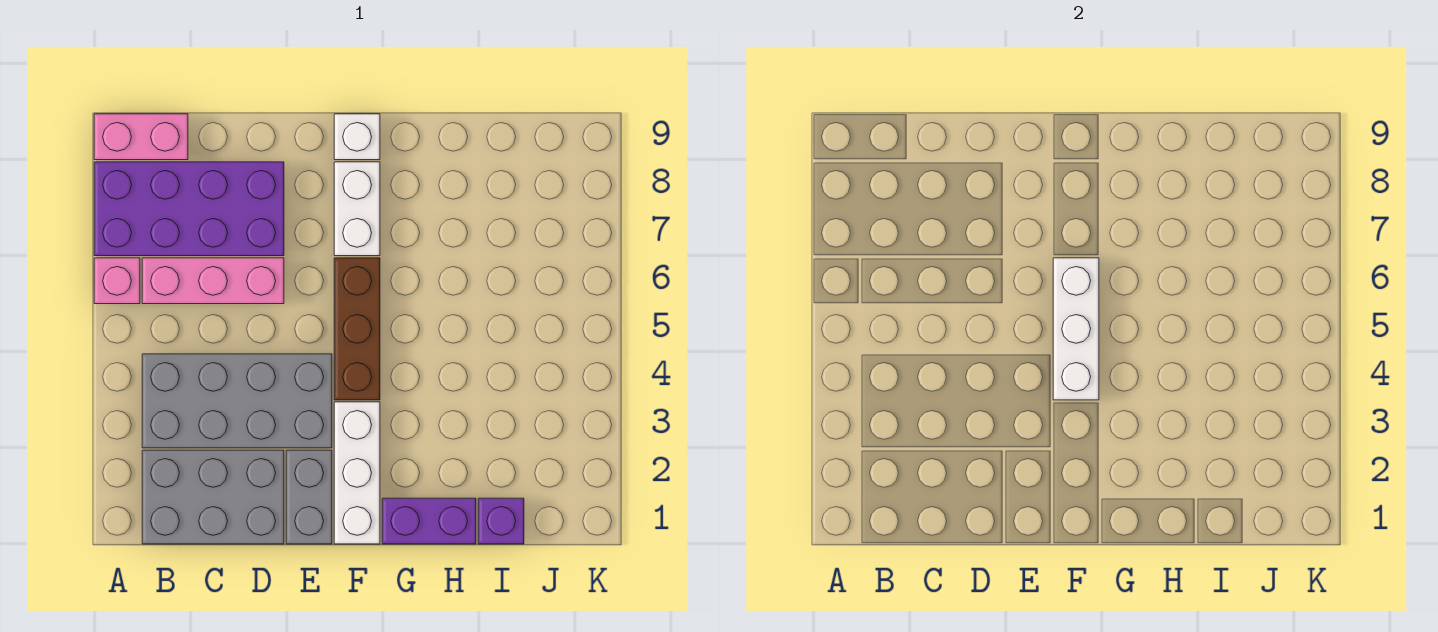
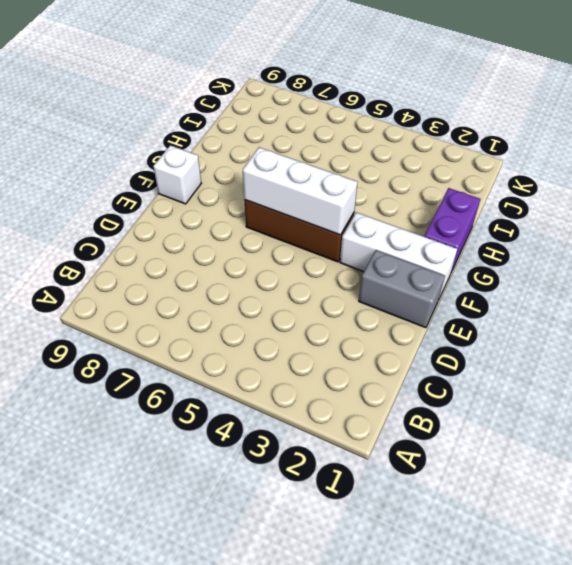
none -> pink brick A6 level 1
none -> purple brick A7:D8 level 1
none -> pink brick A9:B9 level 1

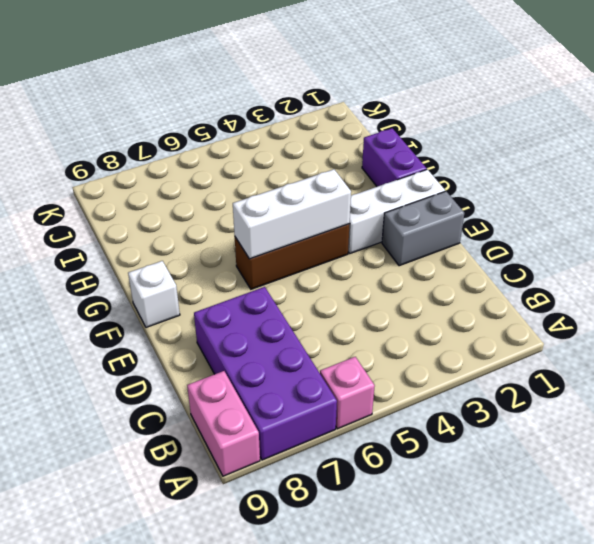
none -> grey brick B1:D2 level 1
none -> grey brick B3:E4 level 1
none -> pink brick B6:D6 level 1

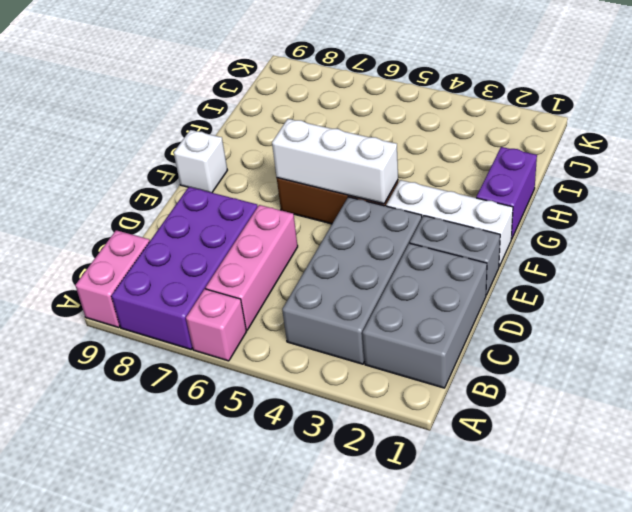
none -> white brick F7:F8 level 1
none -> purple brick I1 level 1

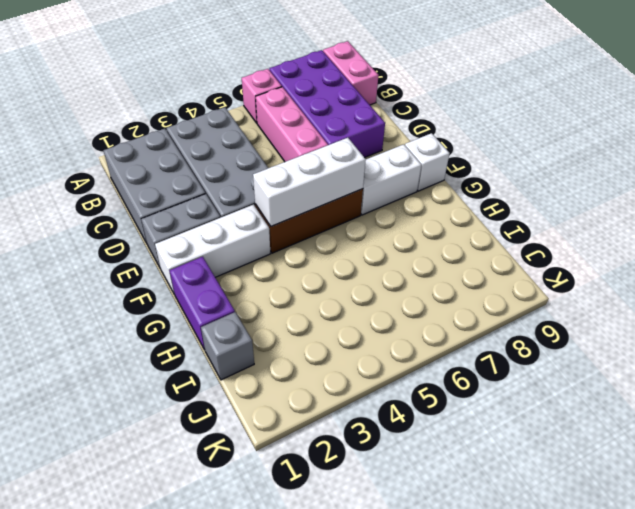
grey brick I1 level 1 -> purple brick I1 level 1

